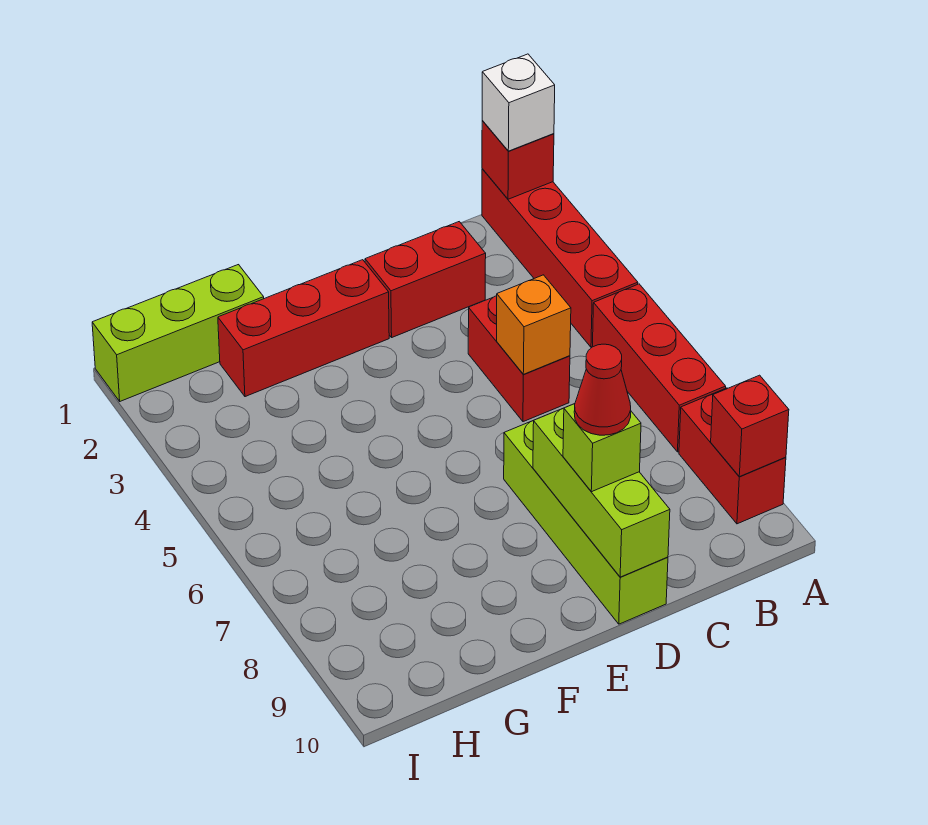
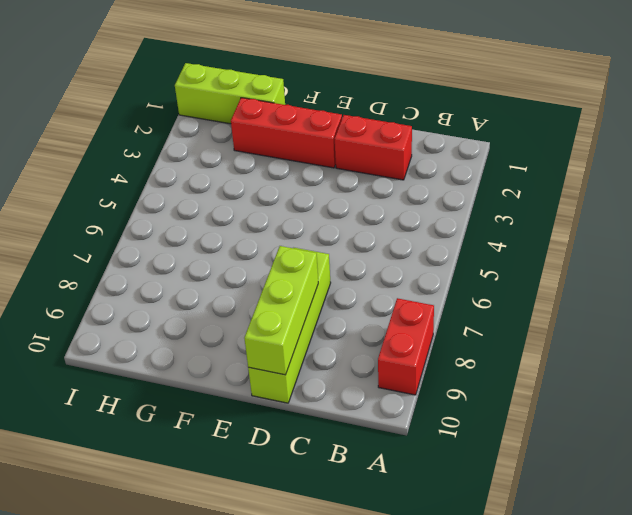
none -> red brick A1:A4 level 1
none -> red brick A5:A7 level 1
none -> red brick C4:C5 level 1

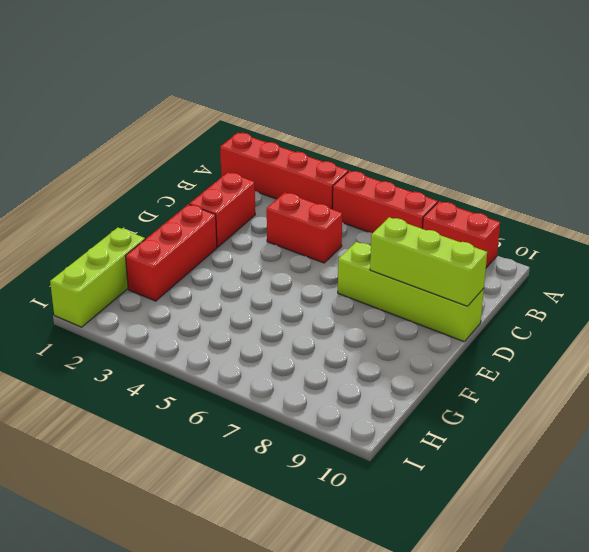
none -> red brick A1 level 2
none -> red brick A9 level 2
none -> orange brick C5 level 2

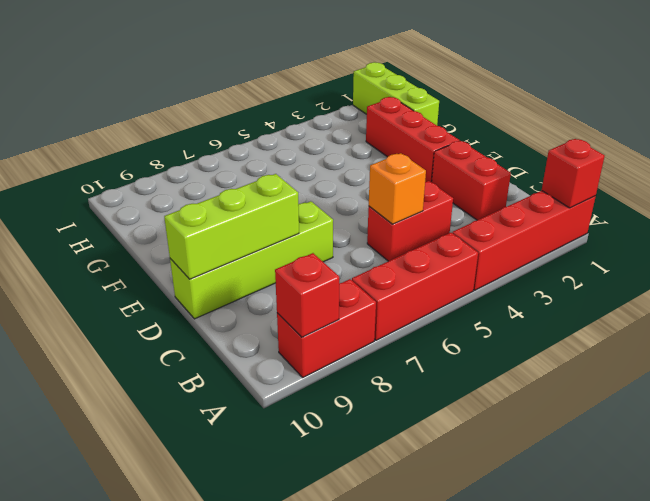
none -> white brick A1 level 3
none -> lime brick D9 level 3
none -> red cone D9 level 4

